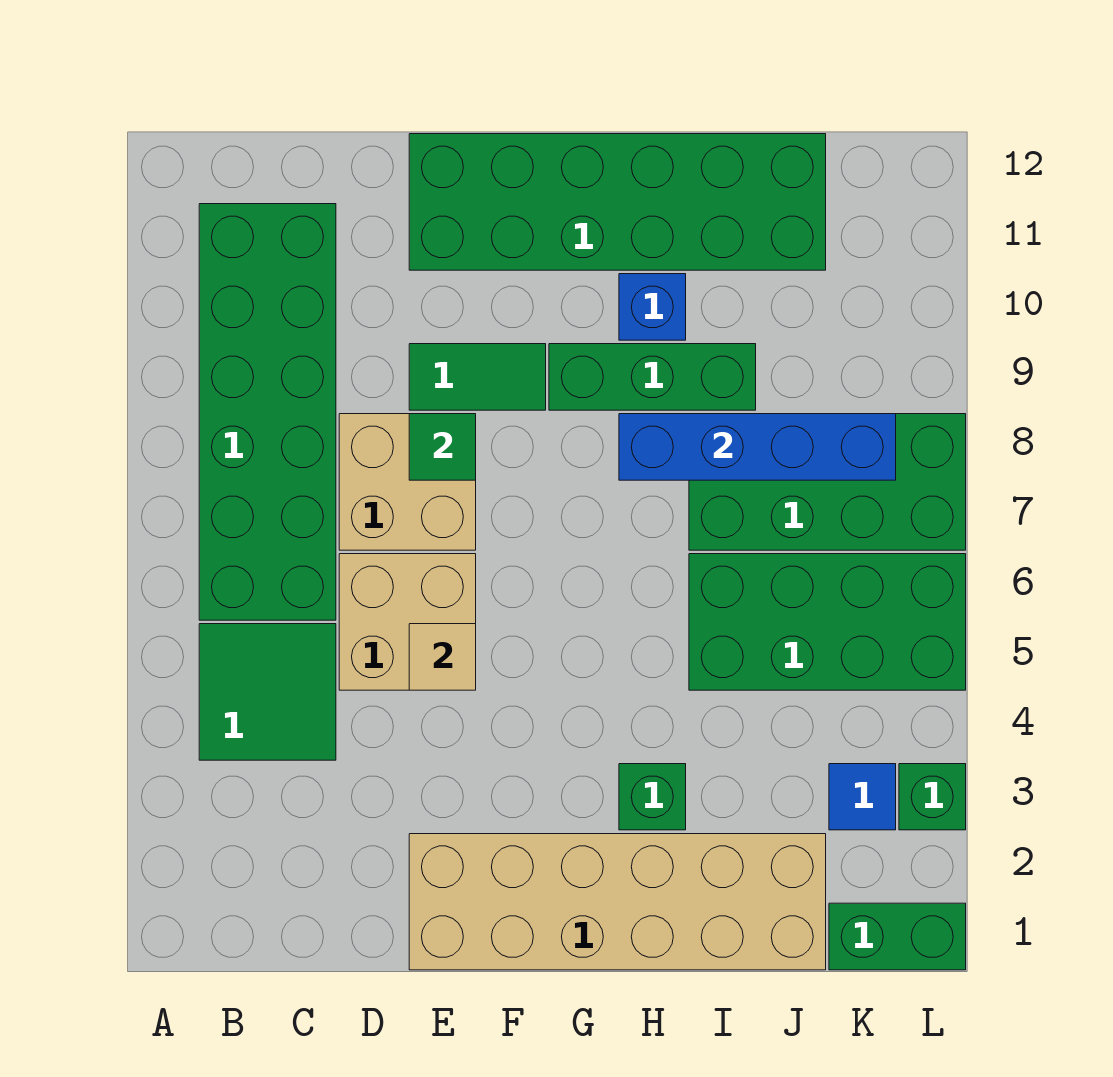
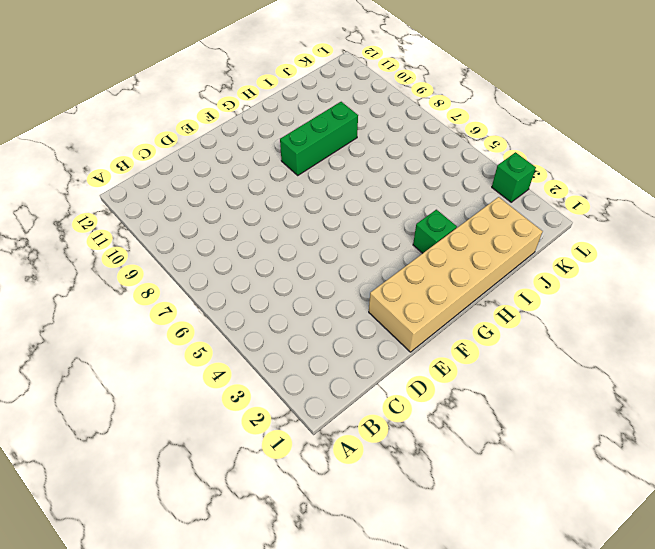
none -> green tile B4:C5 level 1
none -> green brick B6:C11 level 1
none -> tan brick D5:E6 level 1

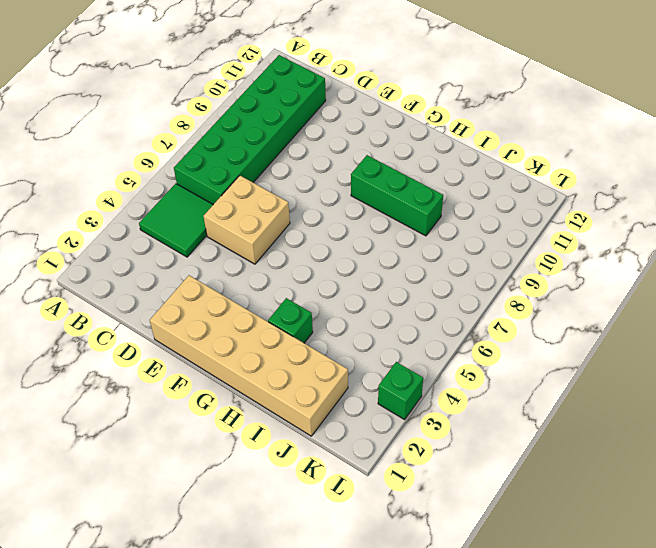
none -> tan brick D7:E8 level 1
none -> green tile E9:F9 level 1
none -> green brick E11:J12 level 1

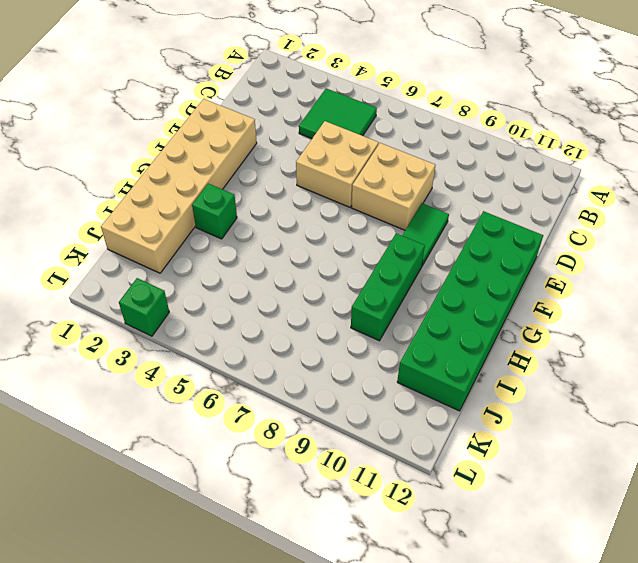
none -> green brick B6:C11 level 1
none -> blue brick H10 level 1
none -> green brick I5:L6 level 1

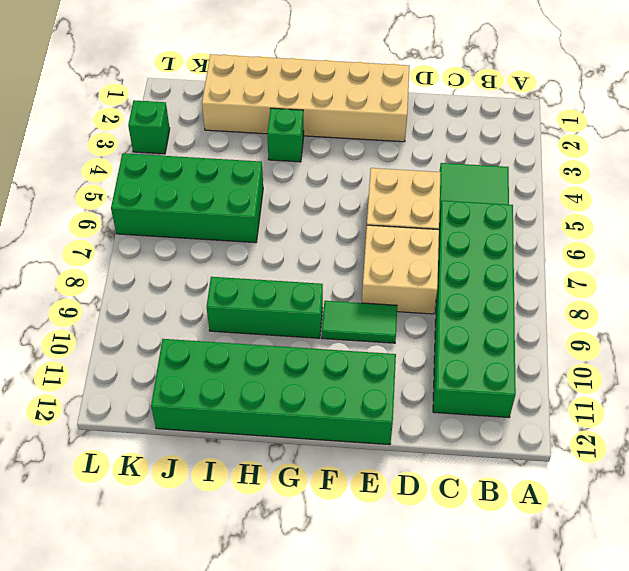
none -> blue brick H10 level 1
none -> green brick I7:L8 level 1
none -> green brick K1:L1 level 1

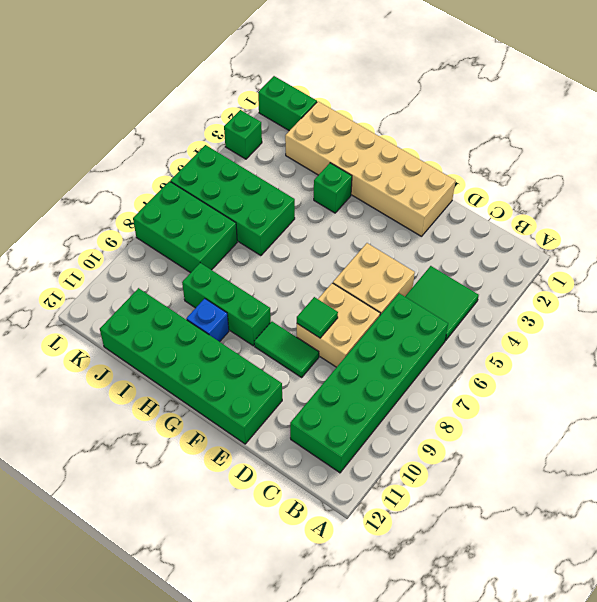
green brick J7:L8 level 1 -> green brick I7:L8 level 1
none -> blue tile K3 level 1
none -> tan tile E5 level 2
none -> blue brick H8:K8 level 2

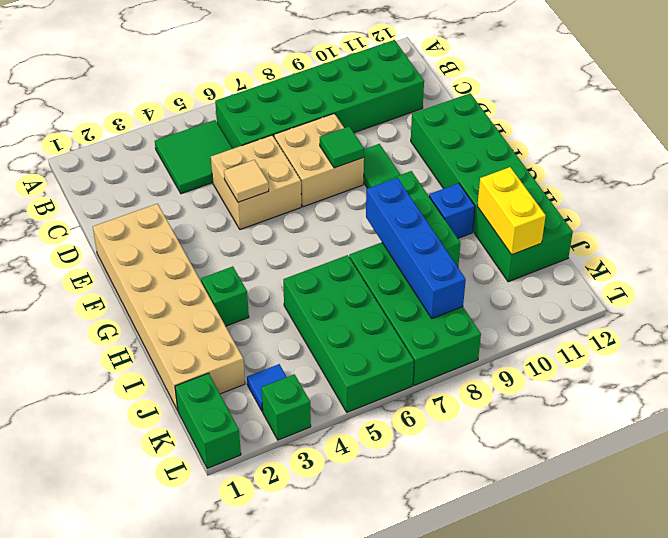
yellow brick I11:J11 level 2 -> none

